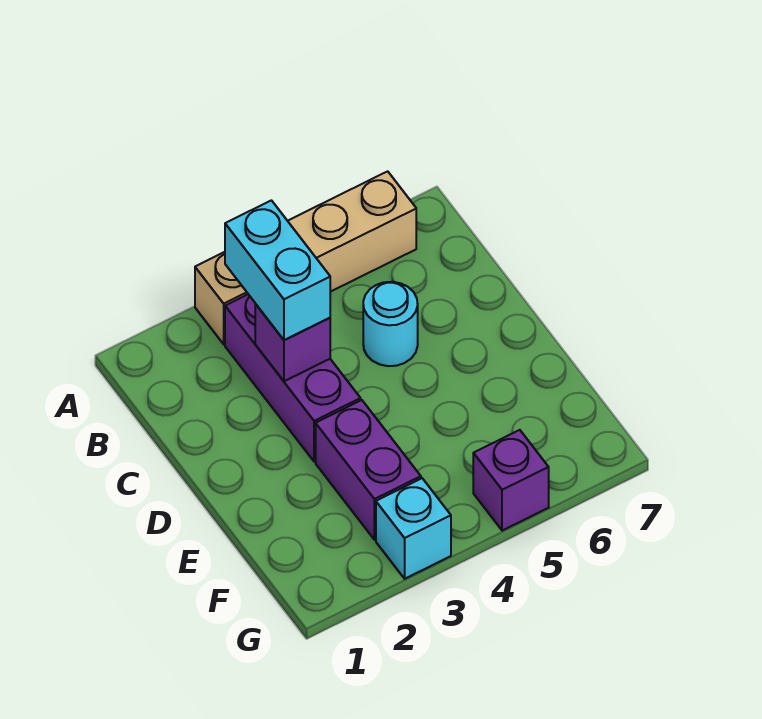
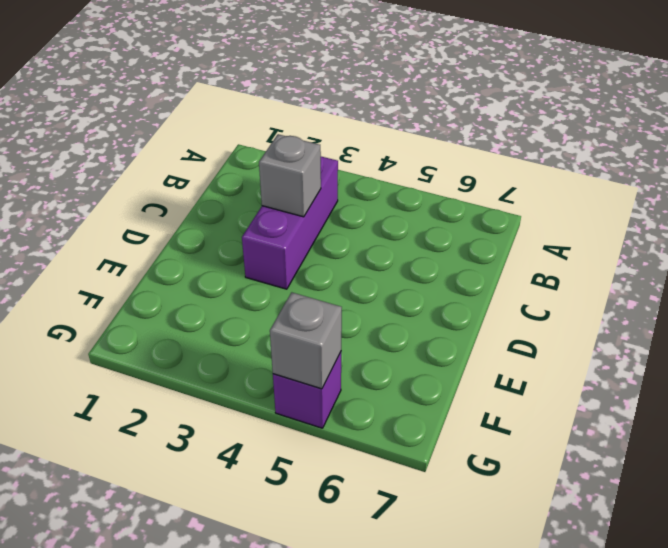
grey brick C3 level 2 -> purple brick C3 level 2
grey brick G5 level 2 -> none
none -> tan brick A3:A6 level 1
none -> cyan round brick C5 level 1

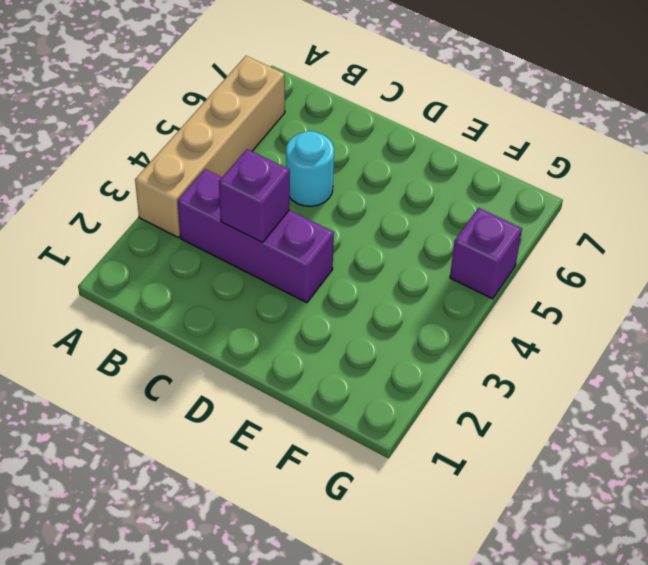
none -> purple brick E3:F3 level 1
none -> cyan brick G3 level 1

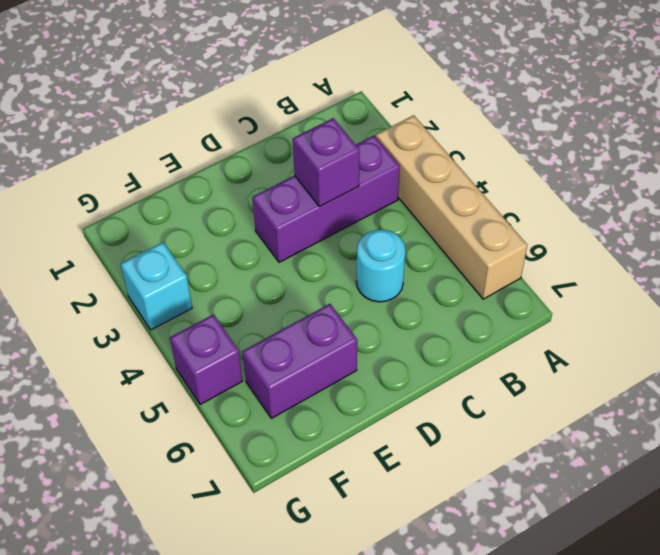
purple brick E6:F6 level 1 -> purple brick E3:F3 level 1
none -> cyan brick B3:C3 level 3

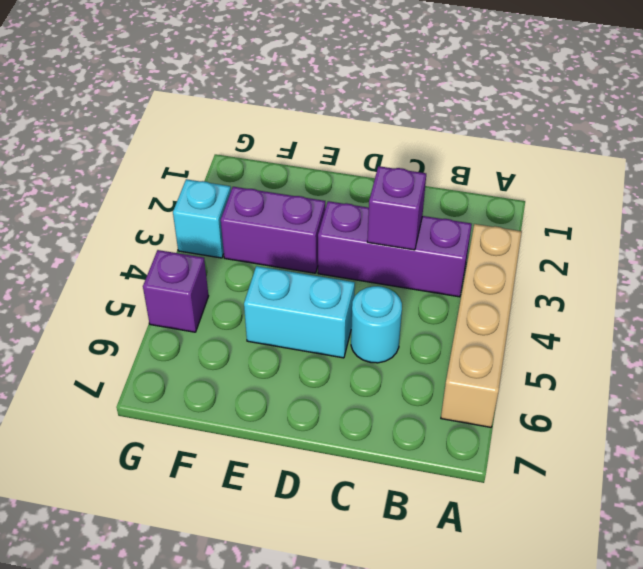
cyan brick D5:E5 level 1 -> cyan brick B3:C3 level 3

